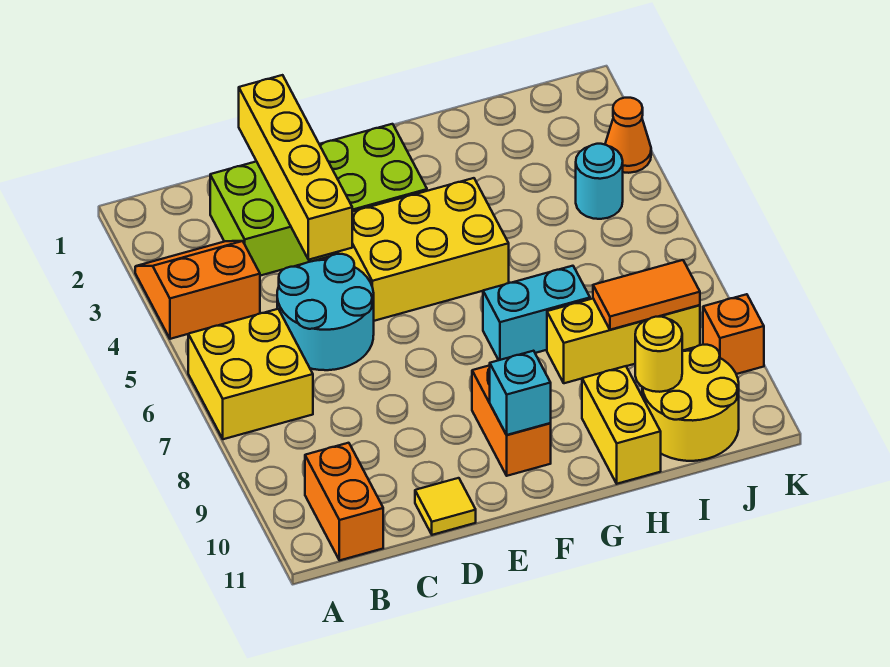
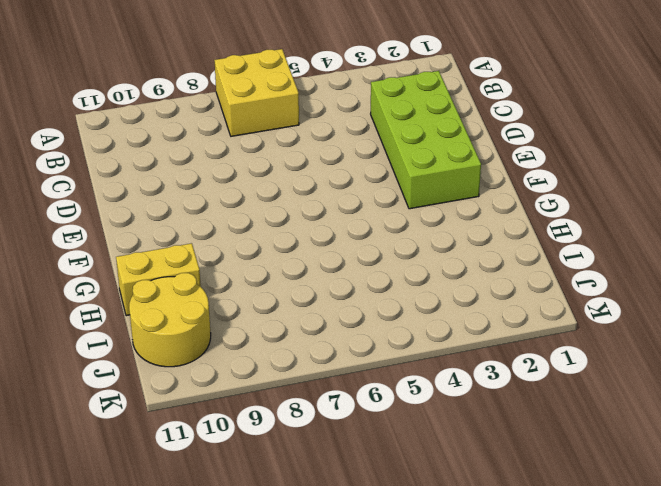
none -> orange slope A3:B4 level 1 top 4
none -> orange brick B10:B11 level 1
none -> cyan round brick C5:D6 level 1

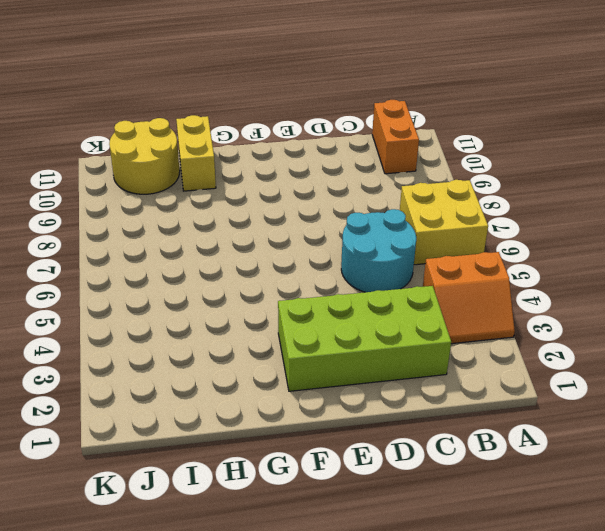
none -> yellow tile D11 level 1
none -> yellow brick E4:G5 level 1
none -> orange brick F9:F10 level 1

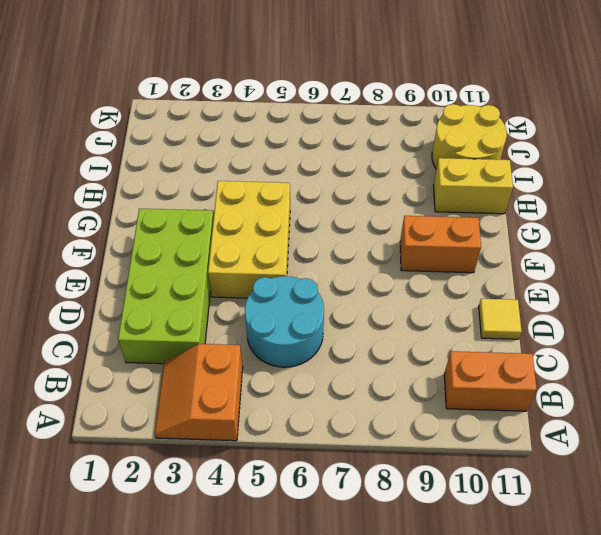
none -> yellow brick A6:B7 level 1
none -> cyan brick G7:H7 level 1
none -> yellow brick H8:J8 level 1

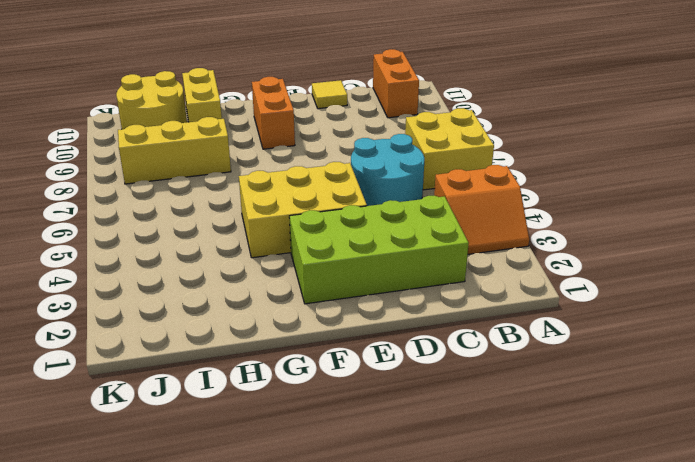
none -> cyan brick G7:H7 level 1
none -> cyan round brick J4 level 1
none -> orange cone K3 level 1

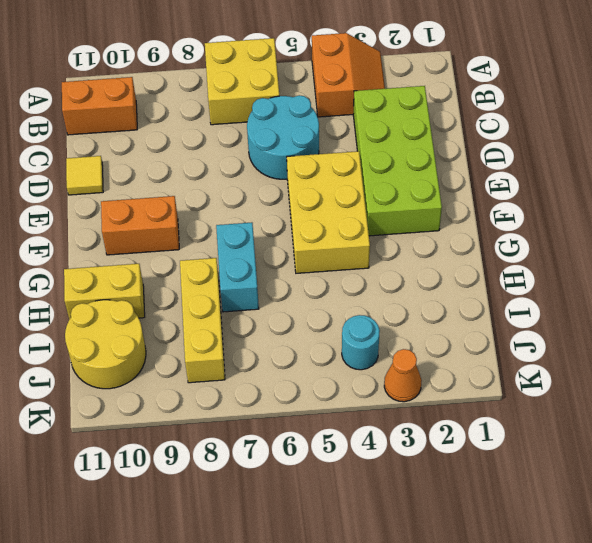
none -> orange brick K9 level 1
none -> yellow brick D1:D4 level 2
none -> cyan brick F10 level 2

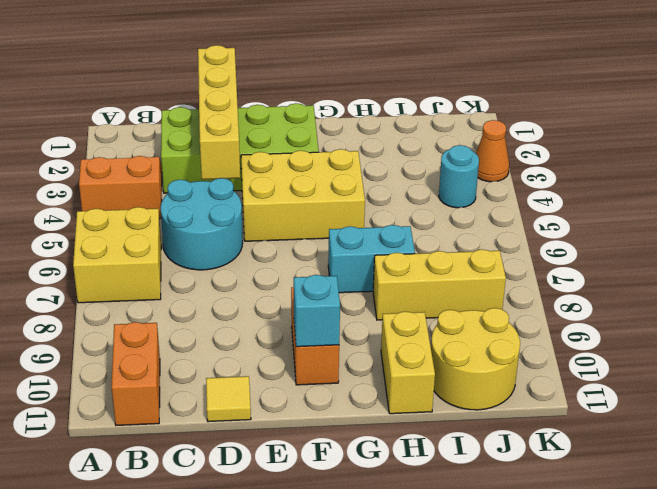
none -> orange brick K9 level 1
none -> orange tile I8:J8 level 2
none -> yellow round brick I10 level 2

